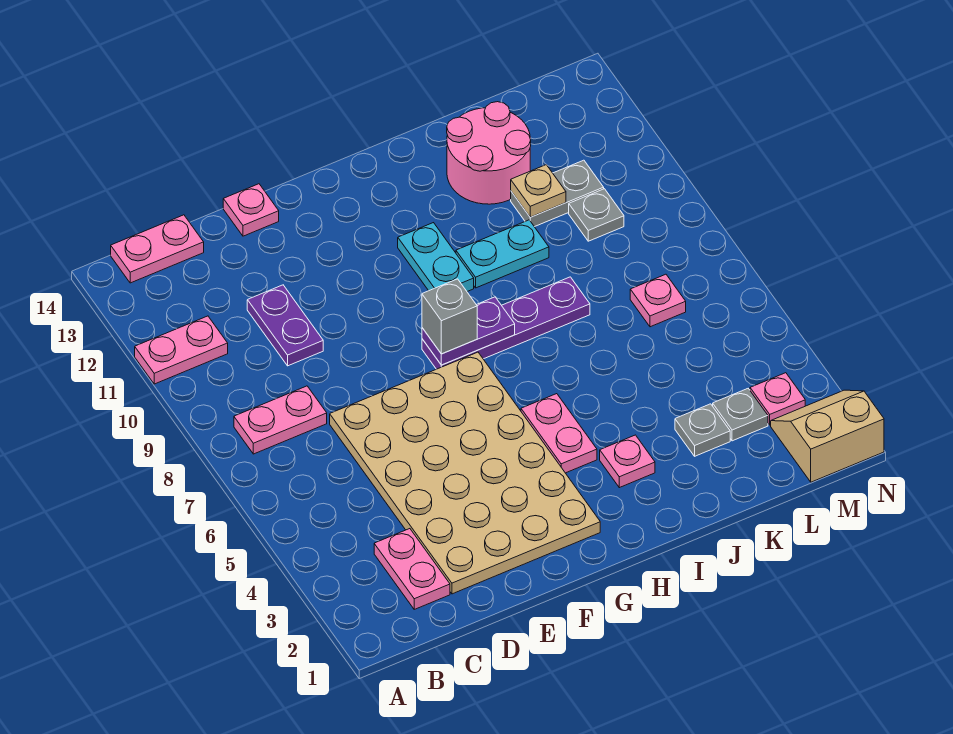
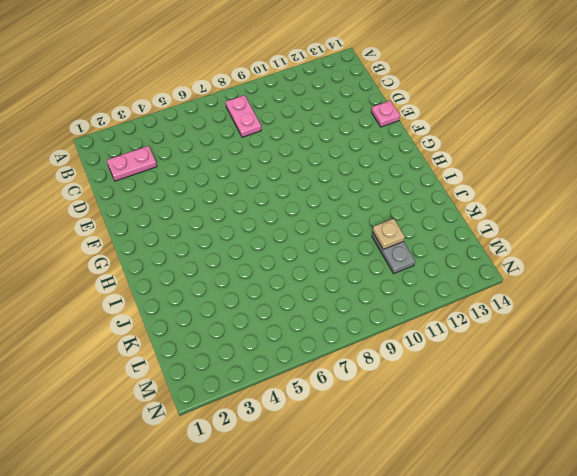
none -> pink plate A11:B11 level 1
none -> pink plate B14:C14 level 1
none -> tan plate D2:G7 level 1

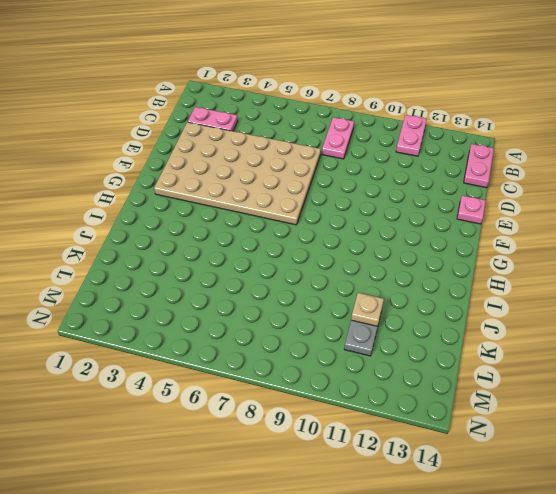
none -> purple plate D10:D11 level 1
none -> purple plate G8:J8 level 1
none -> pink plate H4:H5 level 1

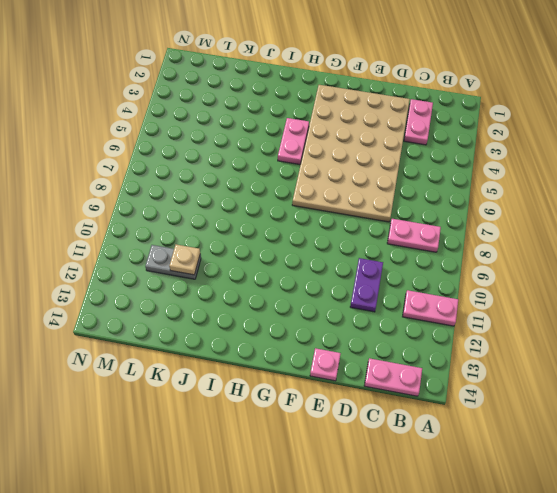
none -> purple plate G8:J8 level 1
none -> cyan plate H10:H11 level 1
none -> pink plate I3 level 1

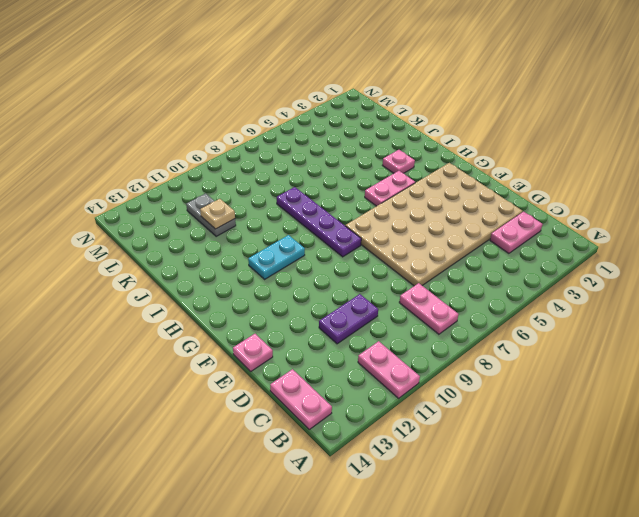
none -> cyan plate I10:J10 level 1
none -> pink round brick J12:K13 level 1
none -> grey plate K3 level 1

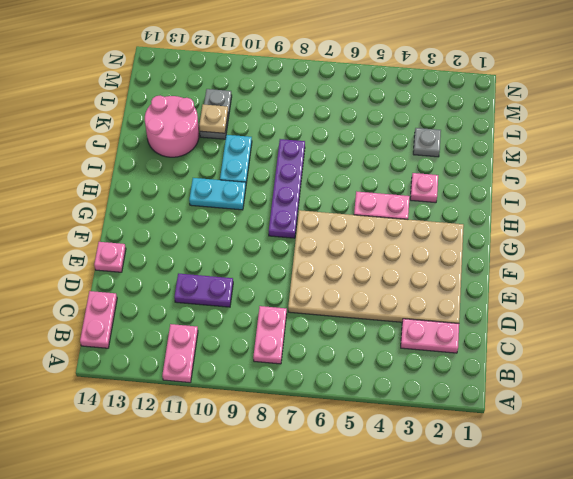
none -> grey plate L3 level 1
none -> pink plate L7 level 1
none -> grey plate L10 level 1

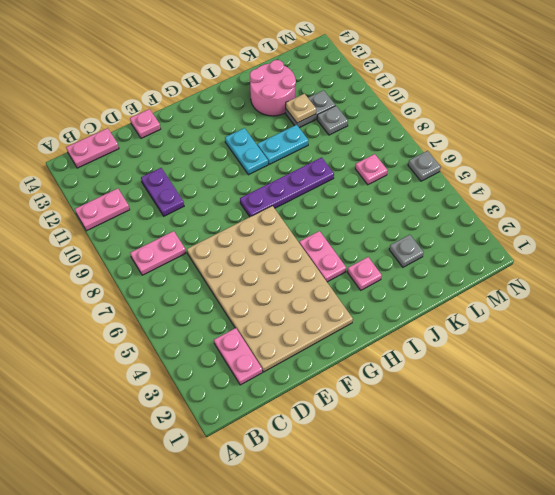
grey plate N6 level 1 -> grey plate L3 level 1
none -> tan slope M1:N2 level 1 top 1
none -> pink plate M3 level 1
none -> purple plate G8:H8 level 2

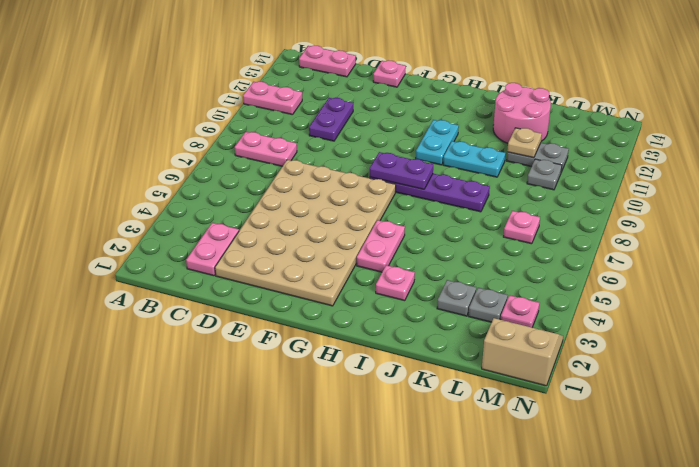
none -> grey brick G8 level 3

